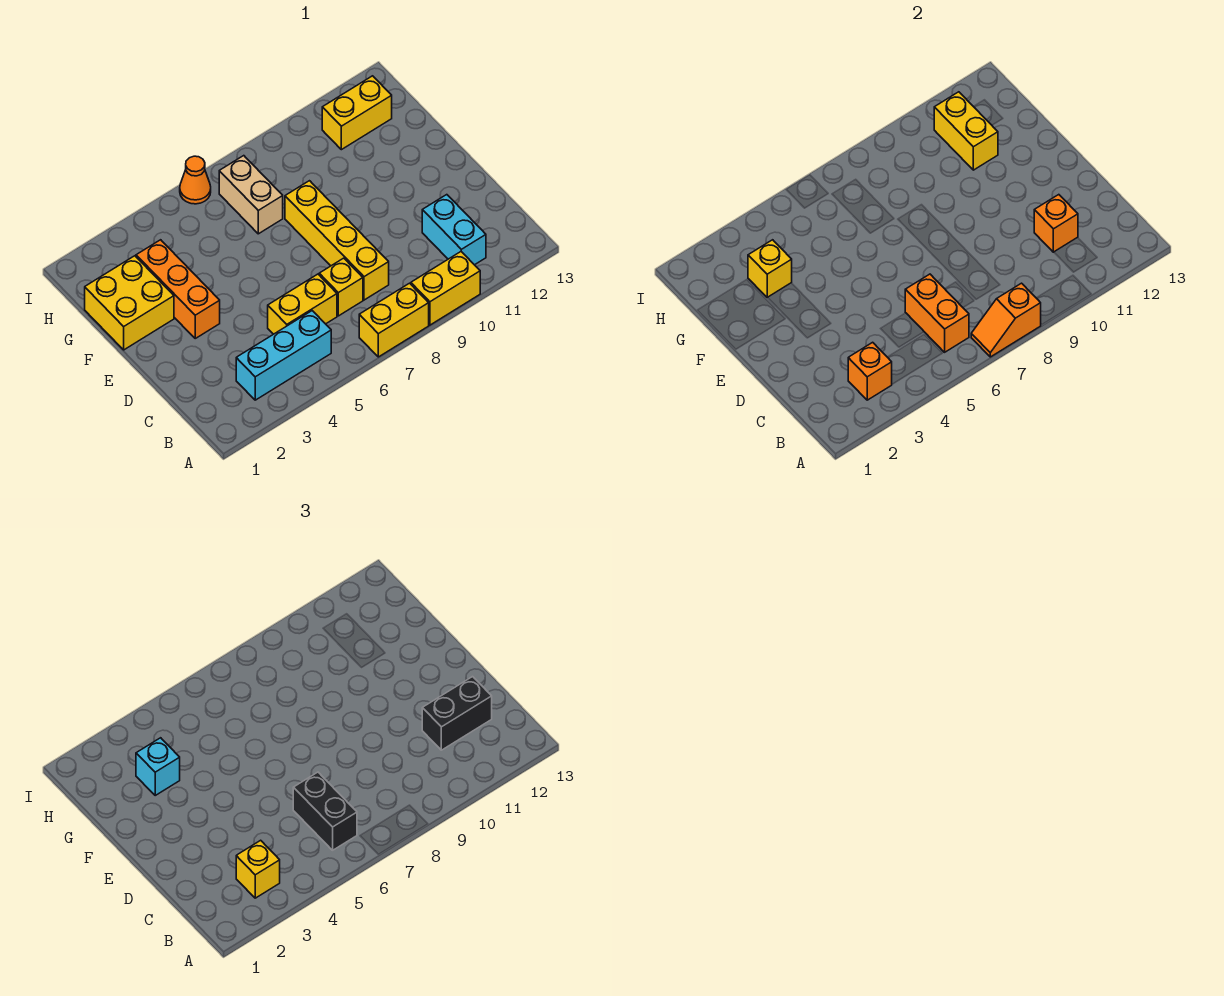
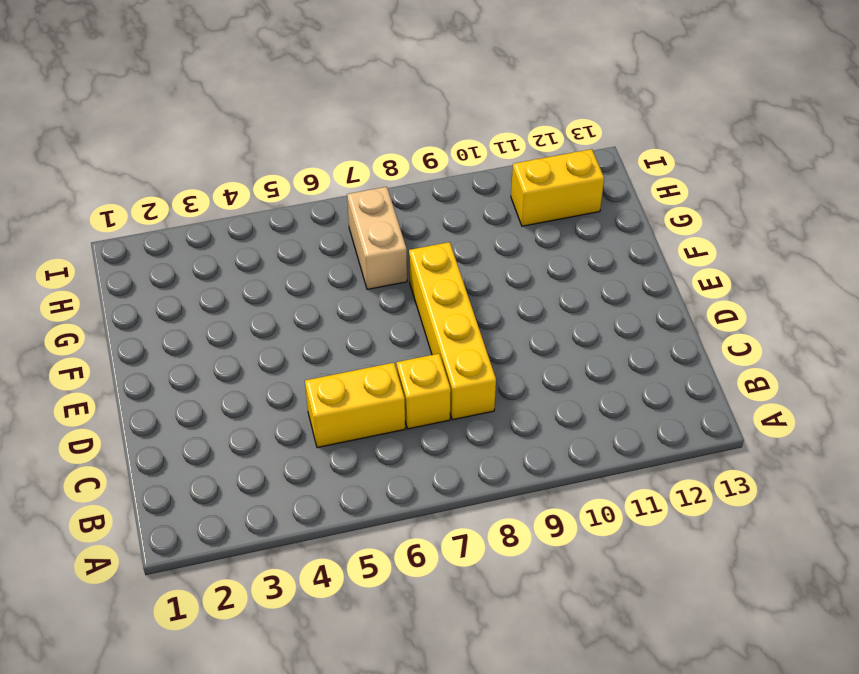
none -> yellow brick A7:A8 level 1
none -> yellow brick A9:A10 level 1
none -> cyan brick B3:B5 level 1

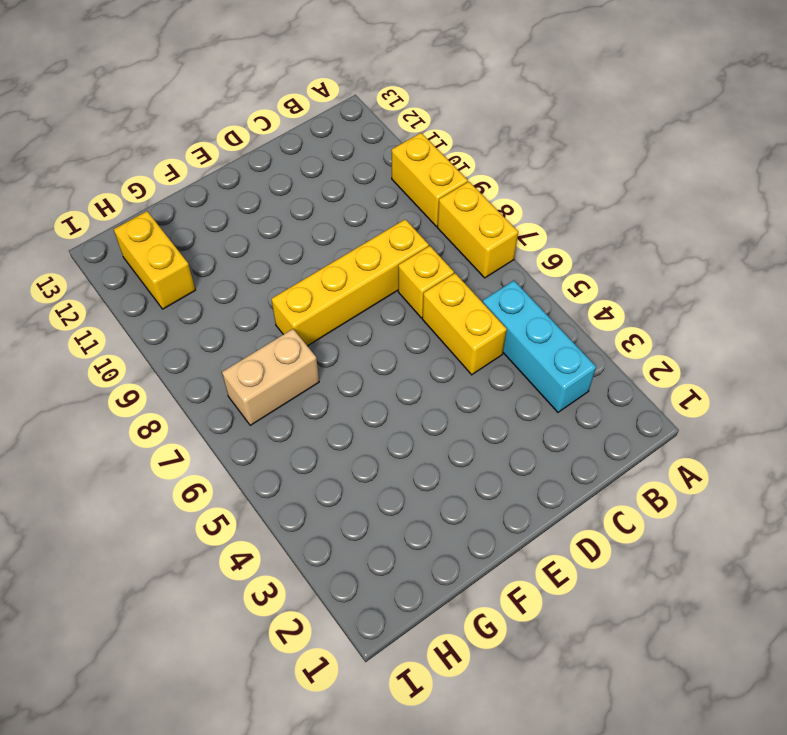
none -> cyan brick B11:C11 level 1
none -> orange brick E3:G3 level 1
none -> yellow brick F1:G2 level 1

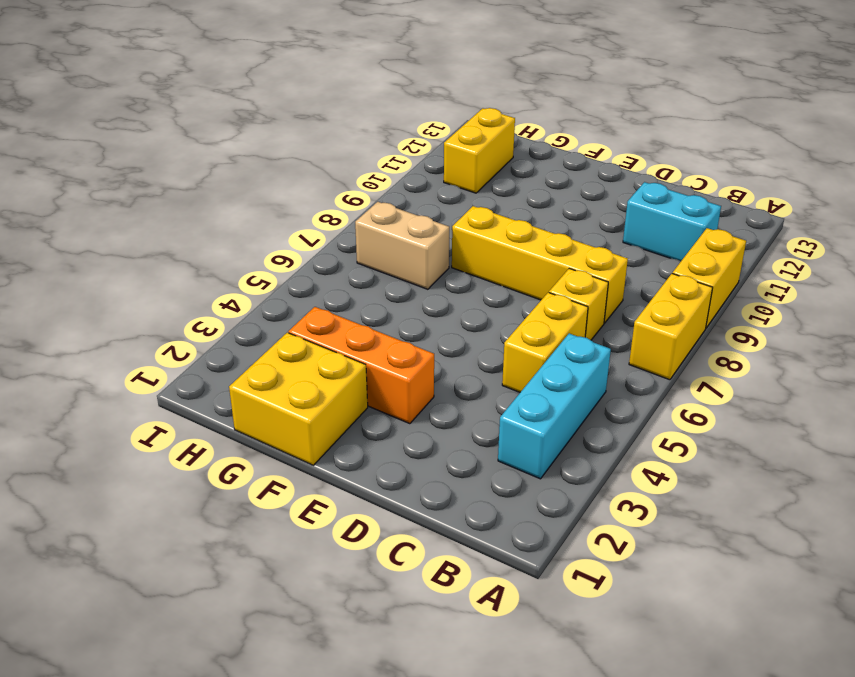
none -> orange cone I6 level 1
none -> orange slope A7:A8 level 2 top 8
none -> orange brick B3 level 2

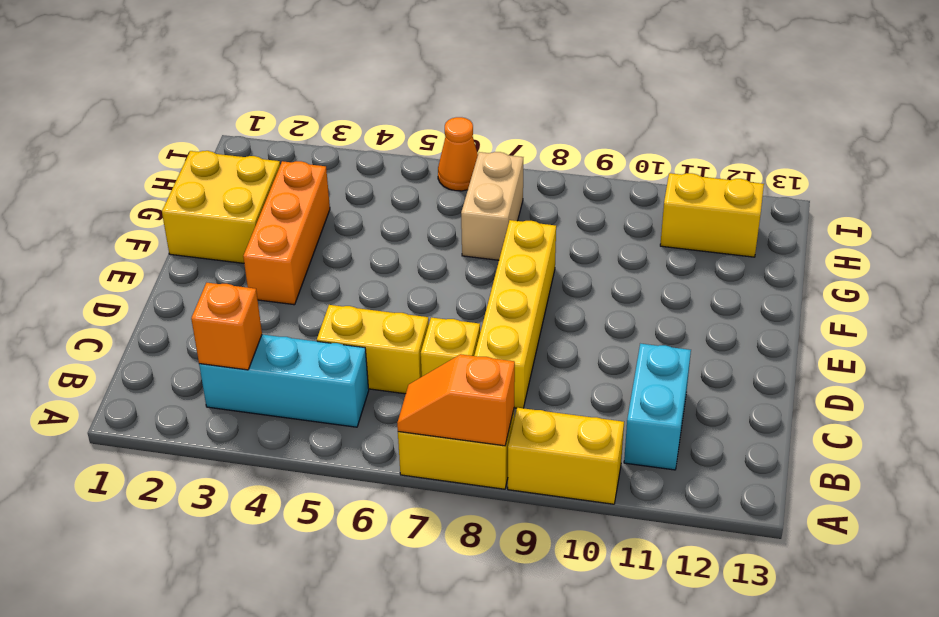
none -> orange brick B6:C6 level 2
none -> orange brick C11 level 2
none -> yellow brick G3 level 2

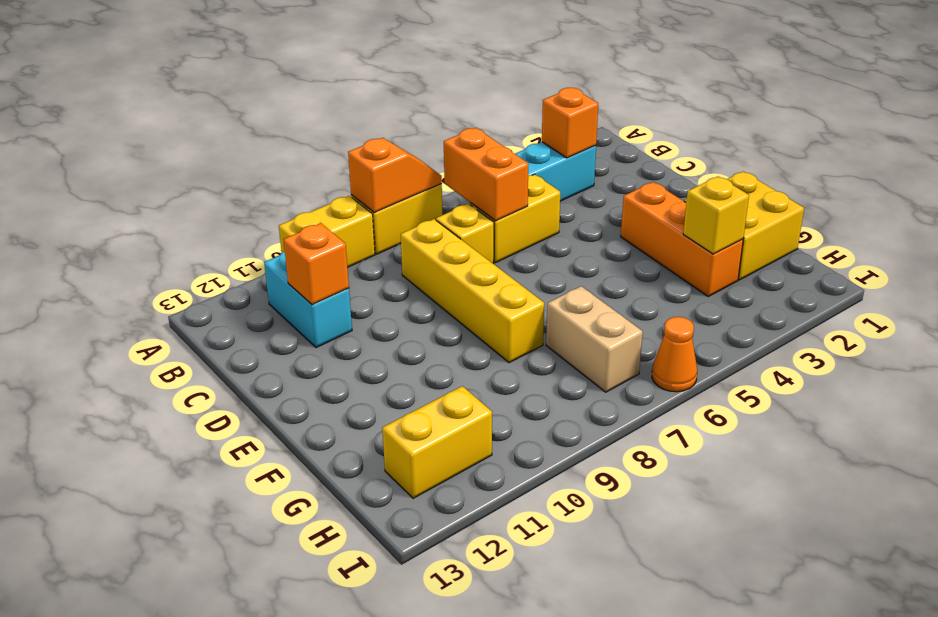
none -> yellow brick G11:H11 level 2
none -> yellow brick B3 level 3
none -> black brick B6:C6 level 3

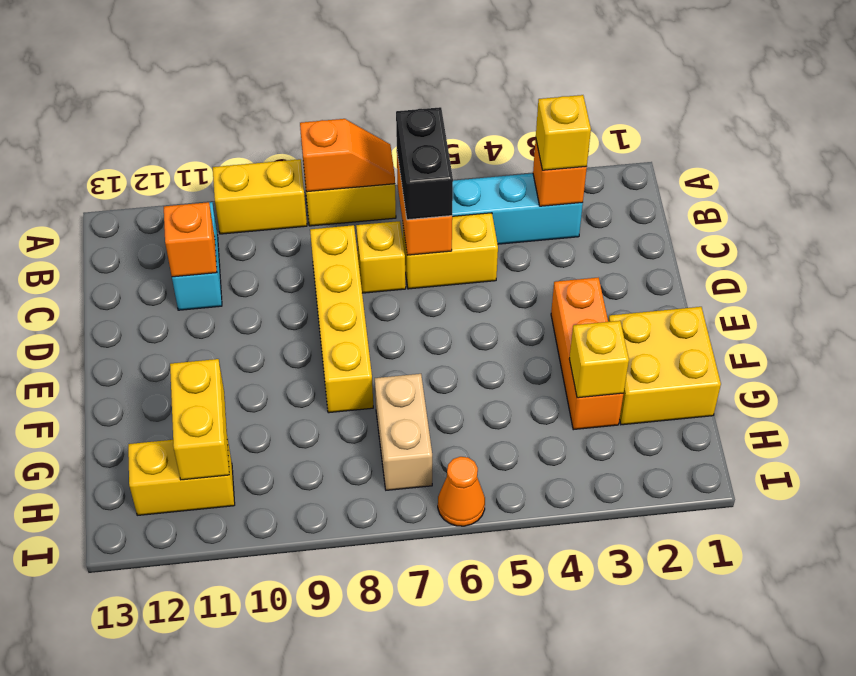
none -> black brick C11:C12 level 3
none -> cyan brick G3 level 3

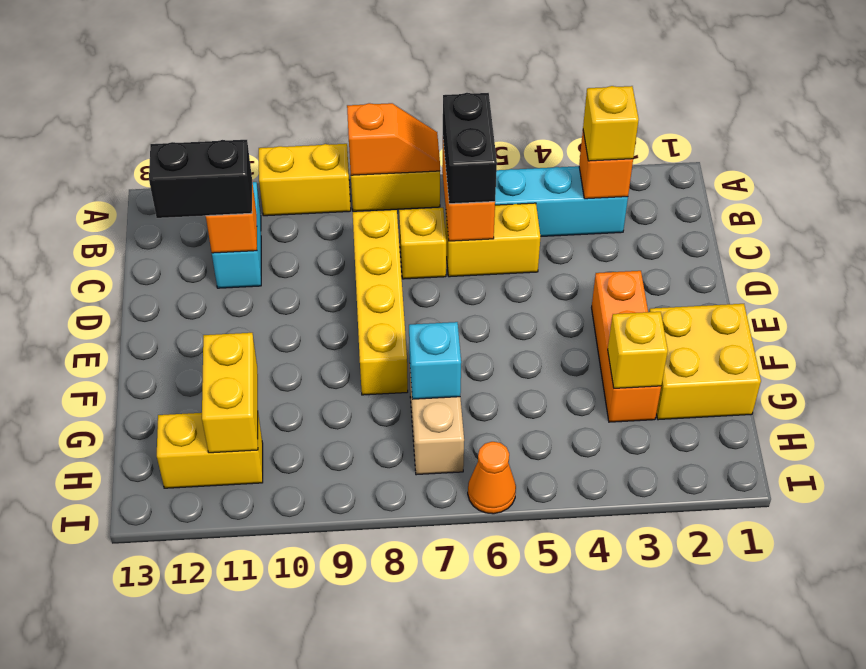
cyan brick G7 level 2 -> cyan brick G3 level 3

